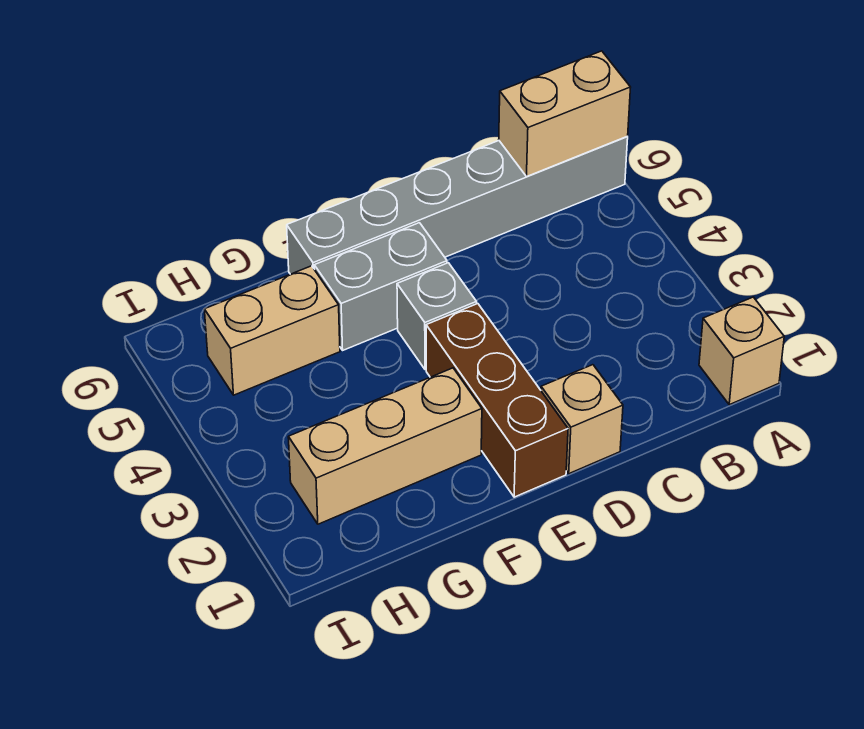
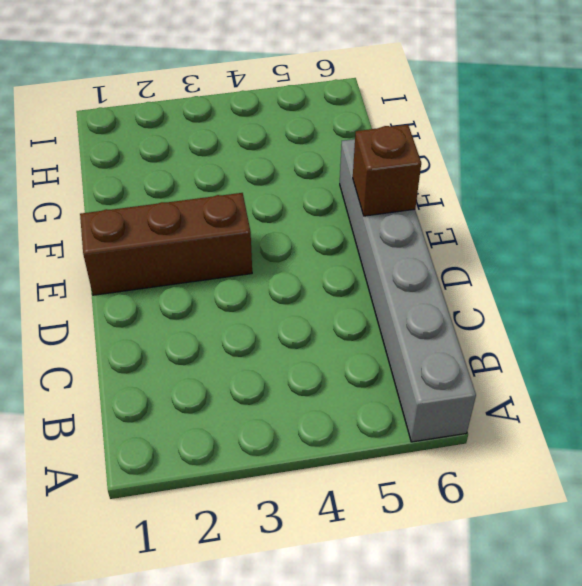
brown brick E6 level 2 -> none
none -> tan brick A1 level 1
none -> tan brick D1 level 1

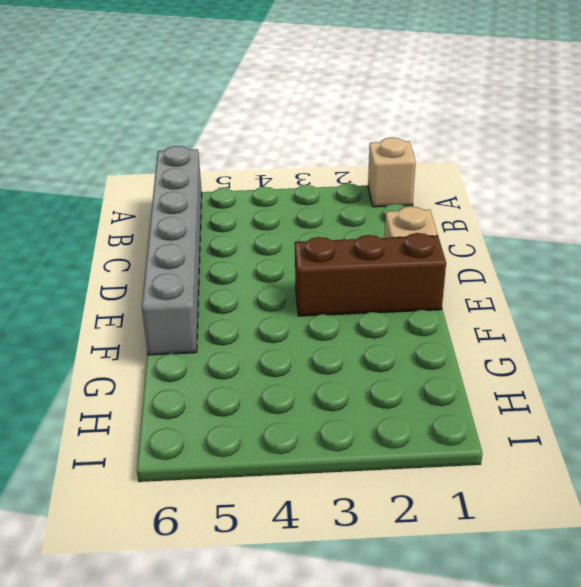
none -> grey brick E4 level 1
none -> grey brick E5:F5 level 1

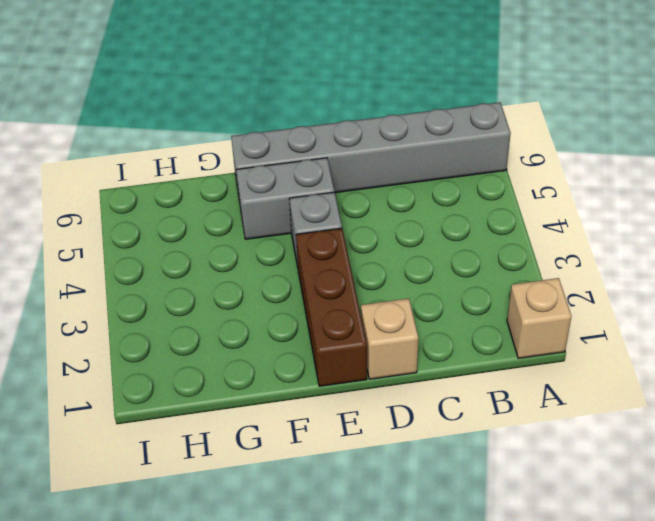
none -> tan brick F2:H2 level 1
none -> tan brick G5:H5 level 1

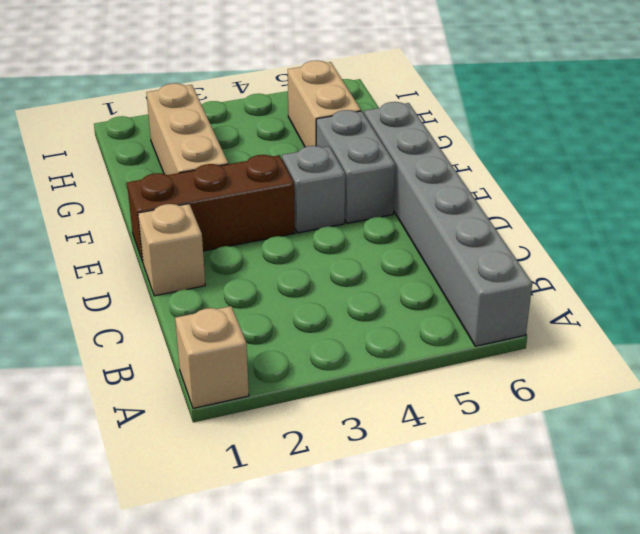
none -> tan brick A6:B6 level 2

